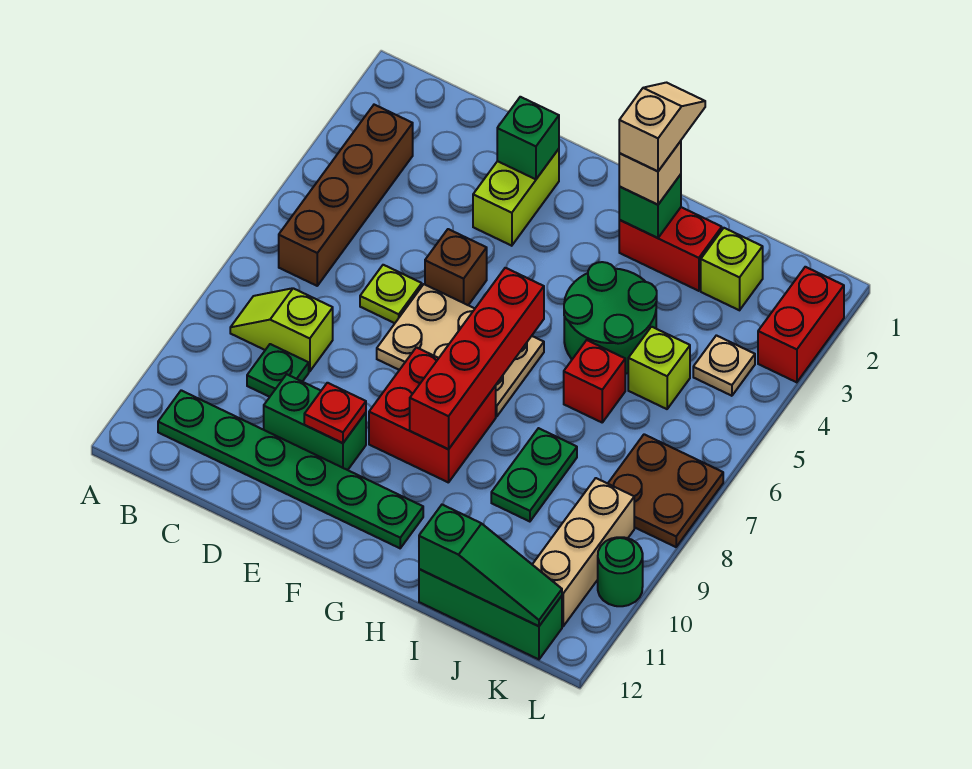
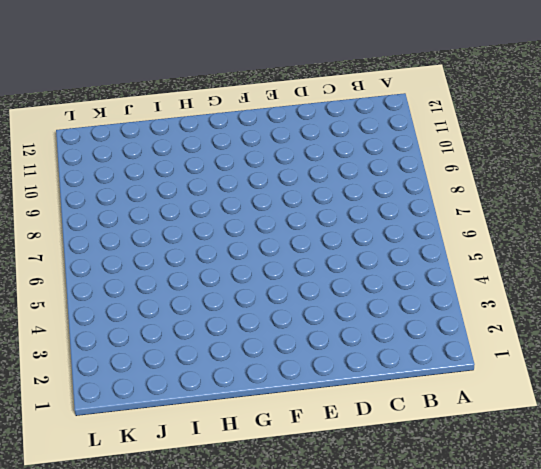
none -> brown brick B3:B6 level 1
none -> lime slope B8:C8 level 1 top C
none -> green plate B11:G11 level 1

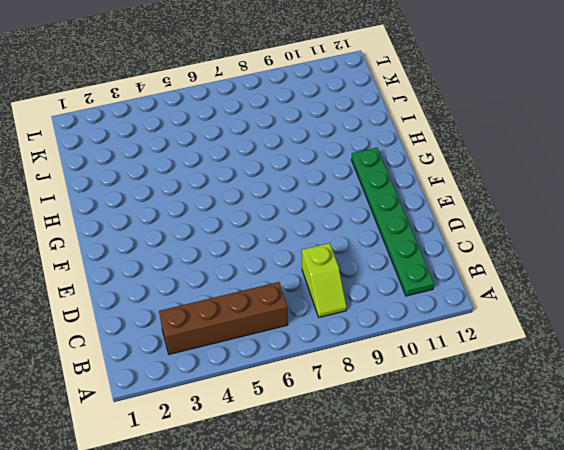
none -> green plate C9 level 1
none -> lime plate D6 level 1
none -> green brick D10:E10 level 1

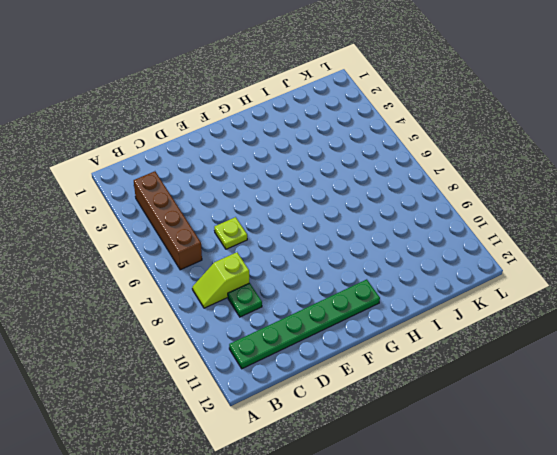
none -> green brick D10:E10 level 1
none -> lime brick E2:E3 level 1
none -> brown brick E5 level 1

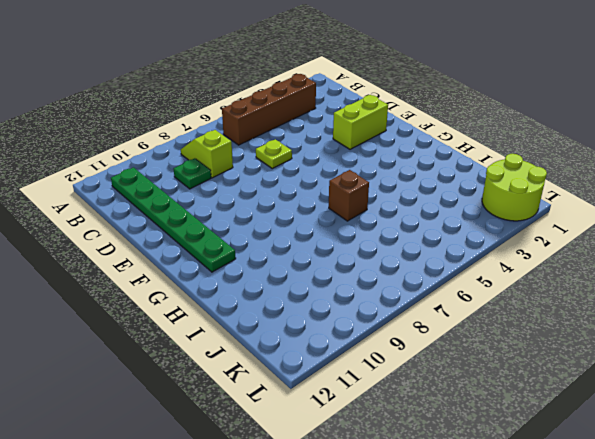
brown brick H6 level 1 -> brown brick E5 level 1
lime round brick K1:L2 level 1 -> red brick L2:L3 level 1
none -> green brick D10:E10 level 1
none -> tan plate E6:G7 level 1
none -> red brick F8:G9 level 1

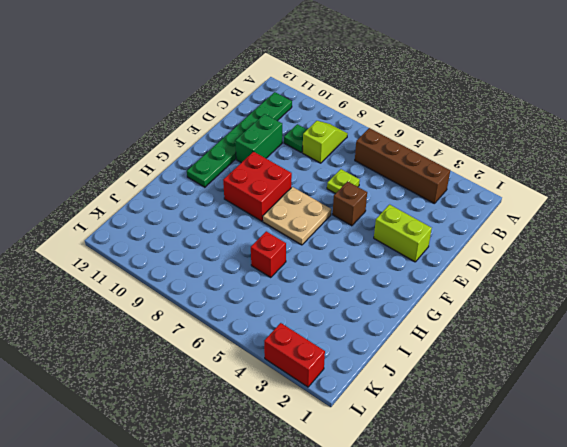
tan plate F6:G7 level 1 -> tan plate E6:G7 level 1
none -> red brick H2:I2 level 1
none -> green round brick H4:I5 level 1
none -> green plate I8:I9 level 1

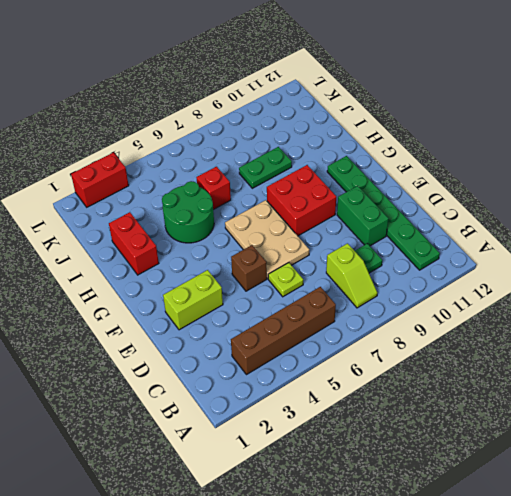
none -> green brick I12:K12 level 1
none -> lime brick J2 level 1
none -> lime brick J5 level 1

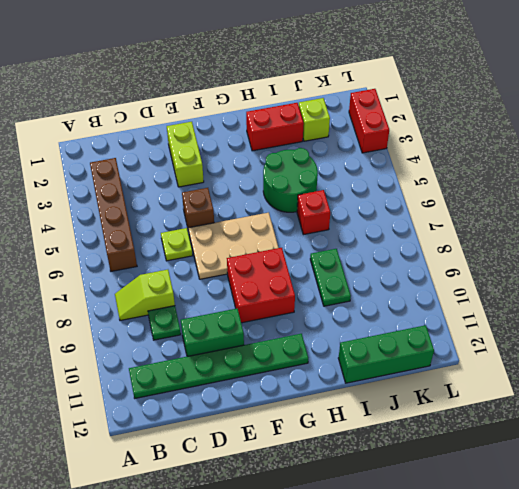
none -> lime brick J5 level 1
none -> tan plate K4 level 1
none -> brown plate K7:L8 level 1

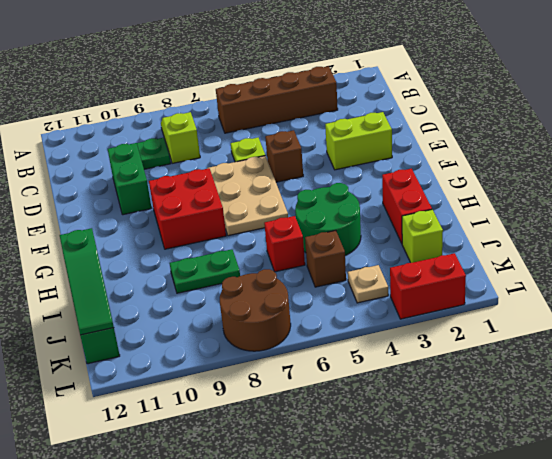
brown brick J5 level 1 -> lime brick J5 level 1
brown round brick K7:L8 level 1 -> brown plate K7:L8 level 1
none -> green plate B11:G11 level 1
none -> tan brick K9:K11 level 1
none -> green round brick L10 level 1

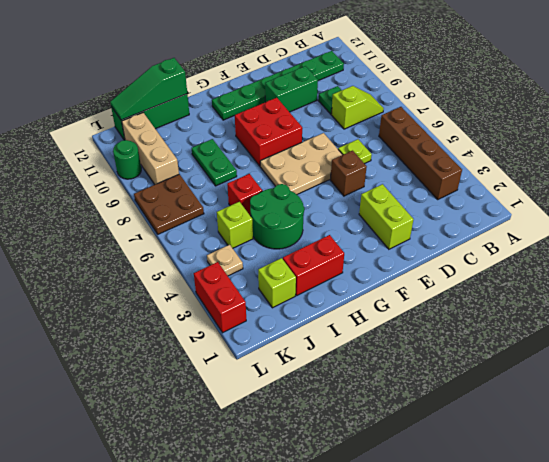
none -> green brick E2 level 2
none -> red plate E10 level 2
none -> red brick G6:G9 level 2

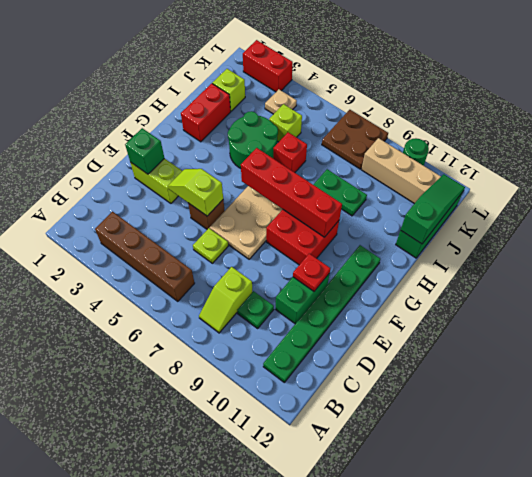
lime slope E4:E5 level 2 top 5 -> none
none -> green brick H2 level 2
none -> tan brick H2 level 3
none -> tan slope H1:H2 level 4 top 2

